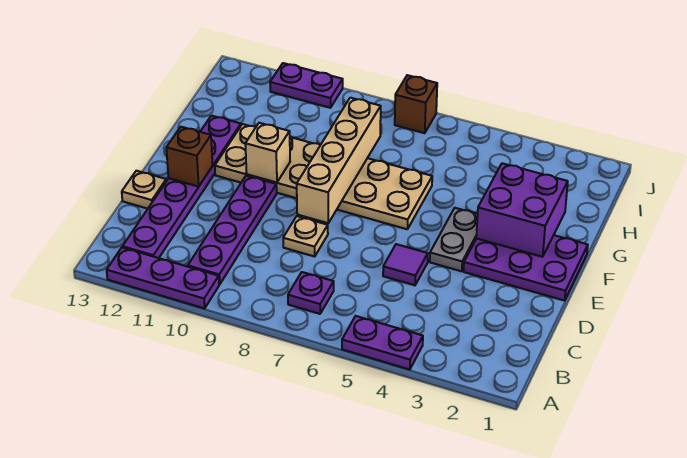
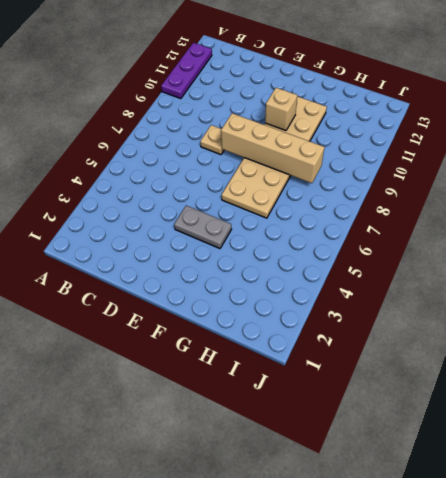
none -> purple plate A4:A5 level 1
none -> purple plate B7 level 1
none -> purple plate B10:E10 level 1

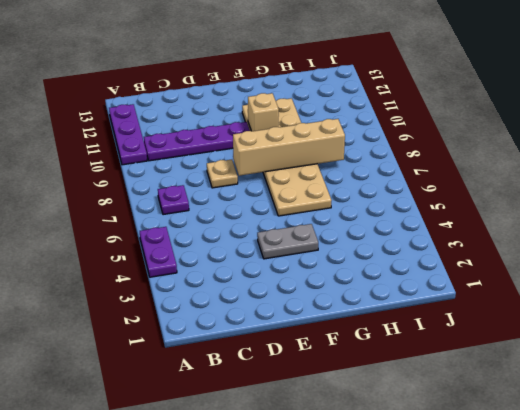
none -> purple plate B12:G12 level 1
none -> purple tile D5 level 1
none -> tan plate D13 level 1

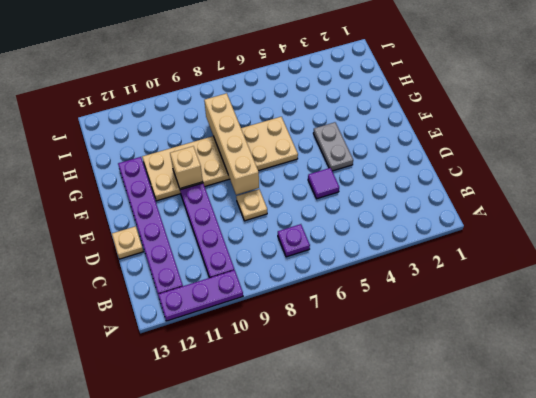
none -> purple plate A4:A5 level 1
none -> purple plate E1:F3 level 1
none -> brown brick J7 level 1

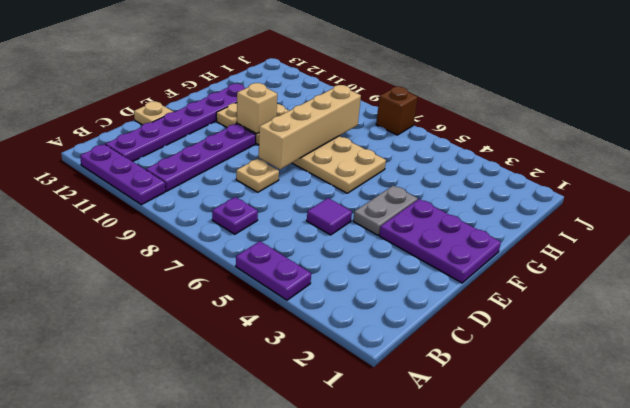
none -> purple plate J10:J11 level 1
none -> brown brick E12 level 2
none -> purple brick F2:G3 level 2

